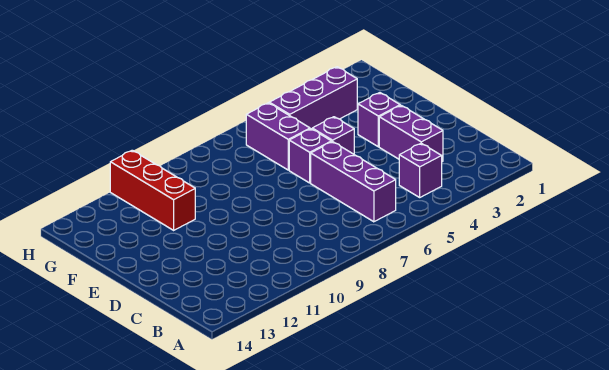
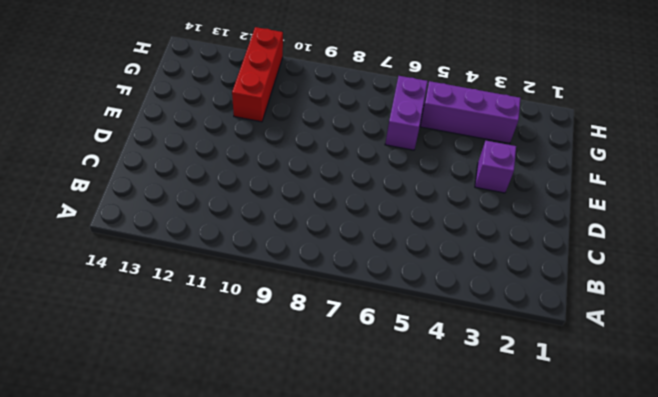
none -> purple brick B4 level 1
none -> purple brick B6:D6 level 1

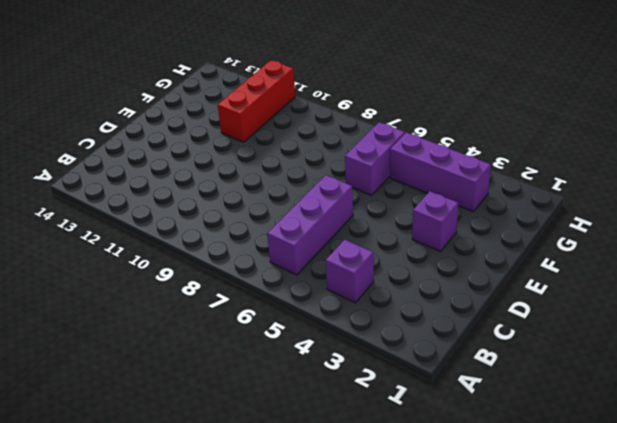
none -> purple brick C3:D3 level 1
none -> purple brick E5 level 1

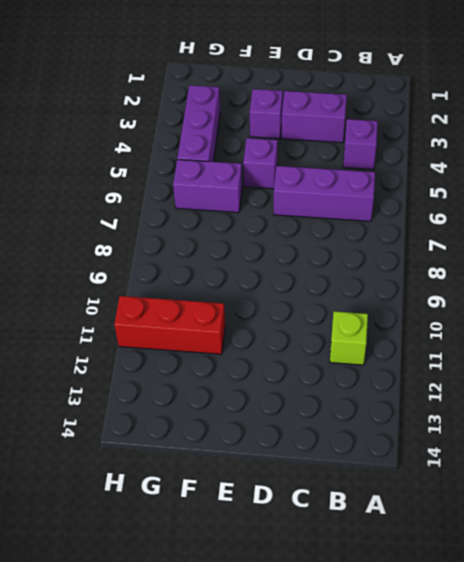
lime brick B11 level 1 -> none
none -> purple brick E6 level 1

